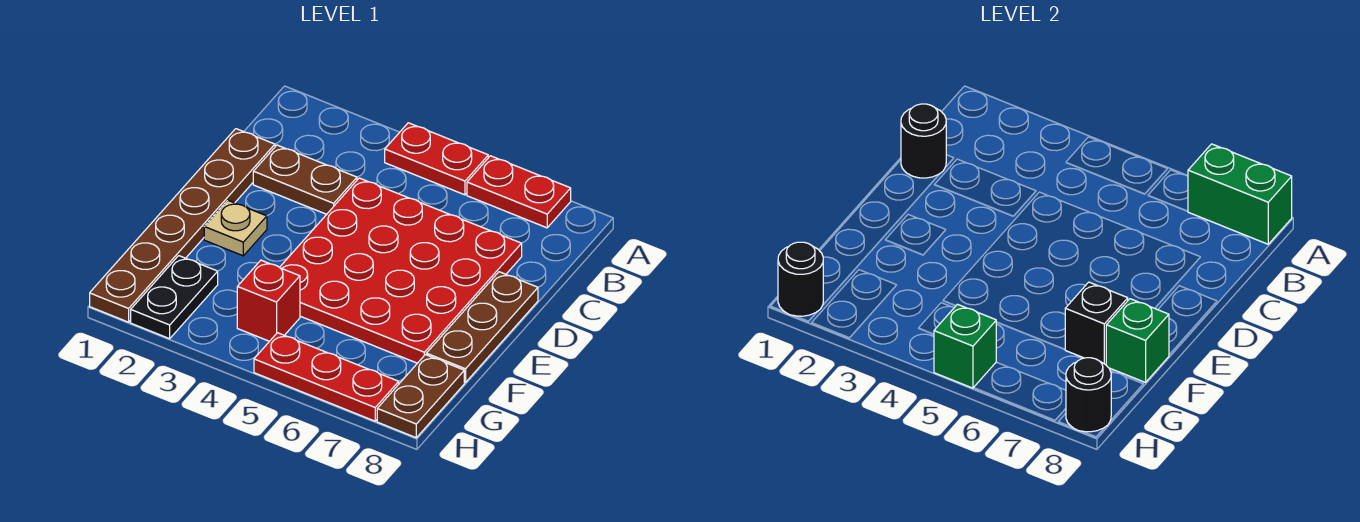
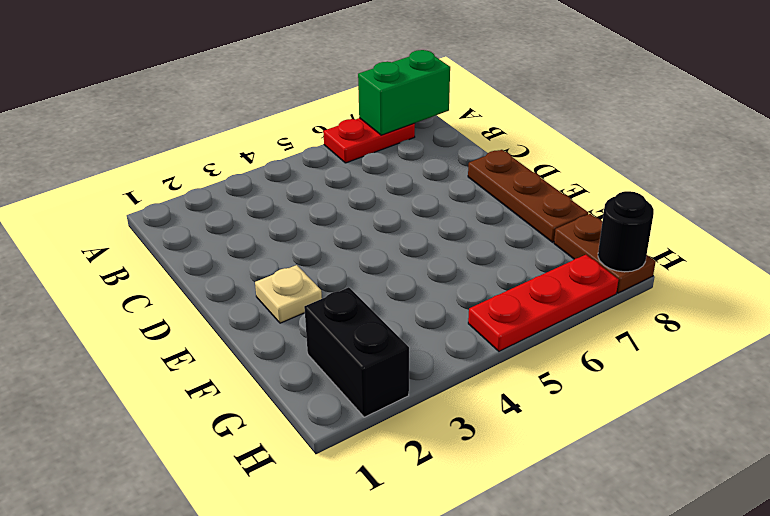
black brick G2:H2 level 1 -> black plate G2:H2 level 1
none -> red plate A4:A5 level 1
none -> brown plate C1:H1 level 1
none -> brown plate C2:C3 level 1

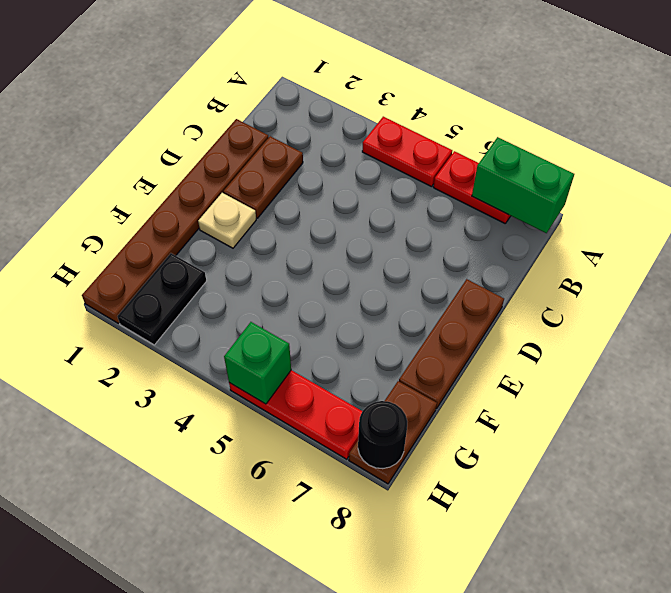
brown plate C2:D2 level 1 -> brown plate C2:C3 level 1
none -> red plate C4:F7 level 1
none -> red brick G4 level 1
none -> black round brick C1 level 2

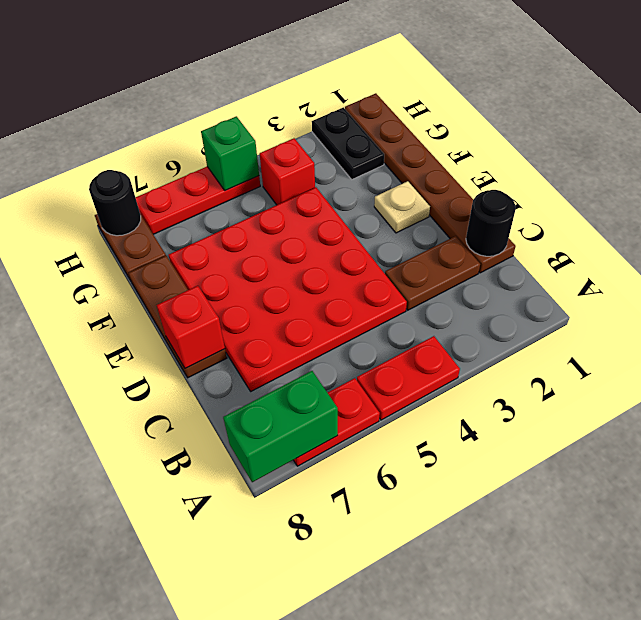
red brick D8 level 2 -> none
none -> black brick F7 level 2
none -> green brick F8 level 2
none -> black round brick H1 level 2

